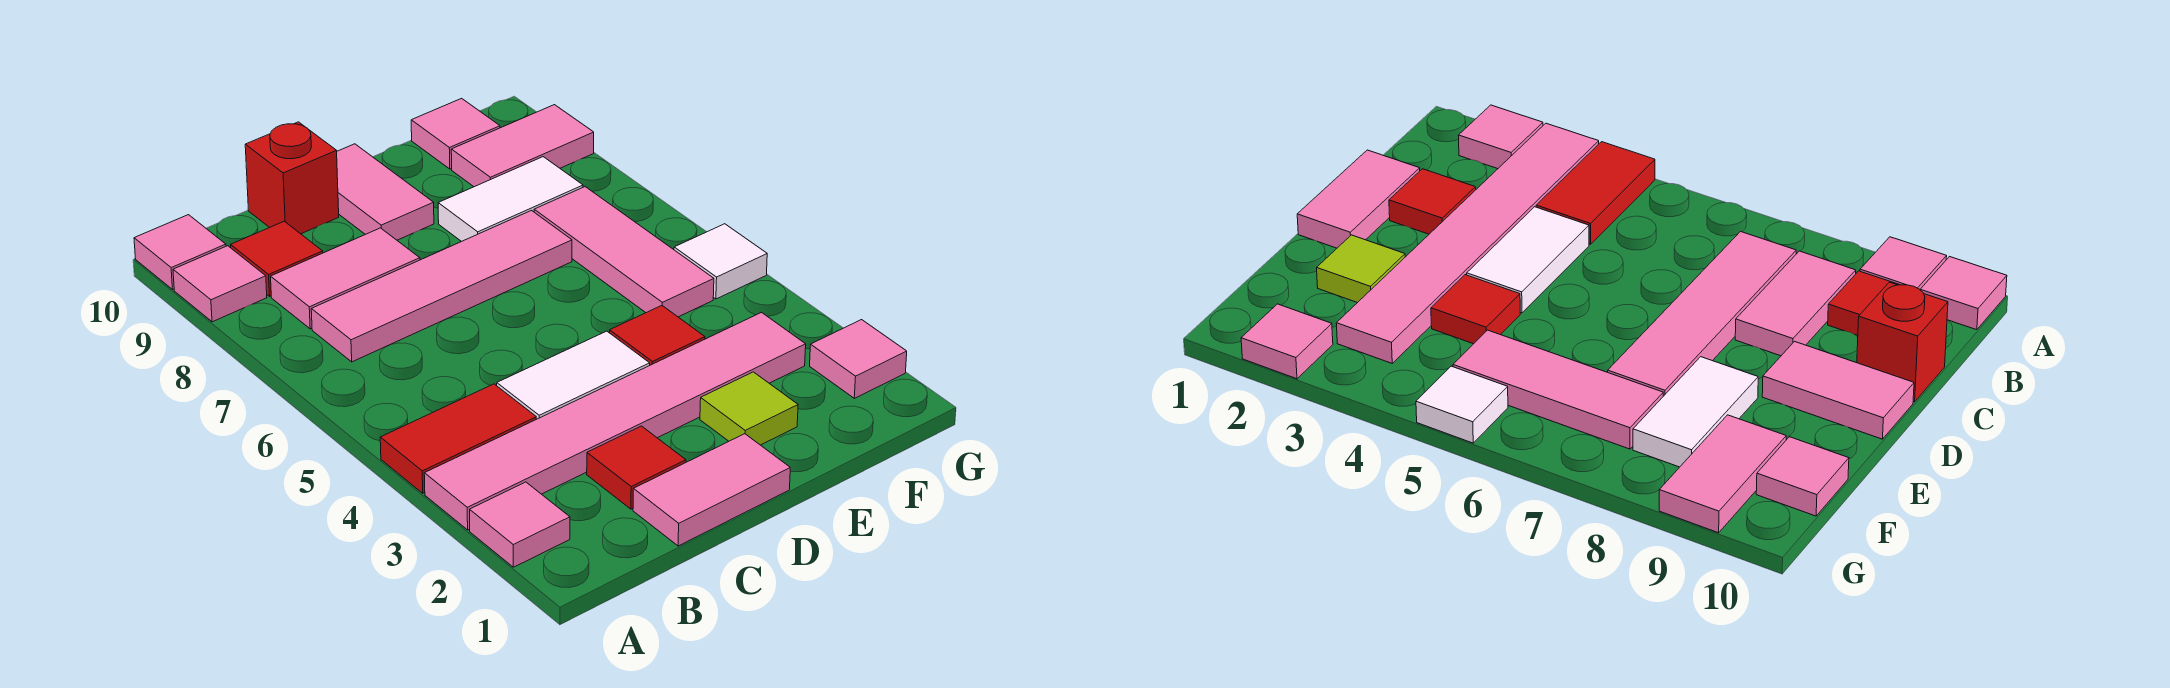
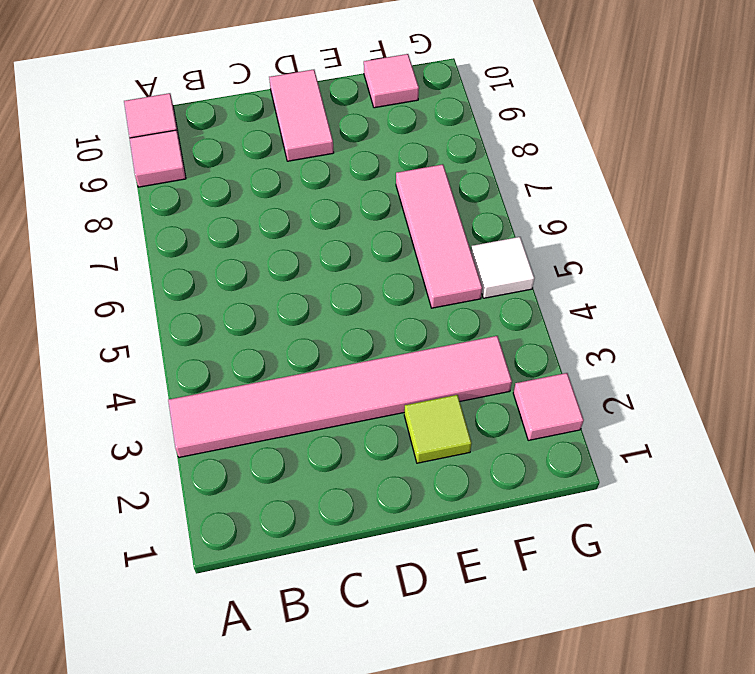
none -> pink tile A2 level 1
none -> red tile A4:B4 level 1
none -> pink tile B7:E7 level 1

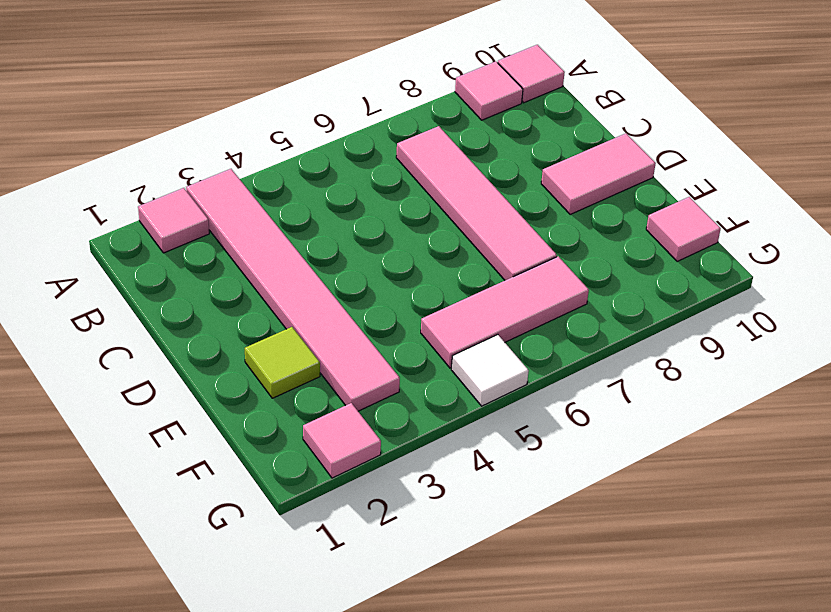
none -> red tile A4:B4 level 1
none -> pink tile B8:C8 level 1
none -> red tile B9 level 1

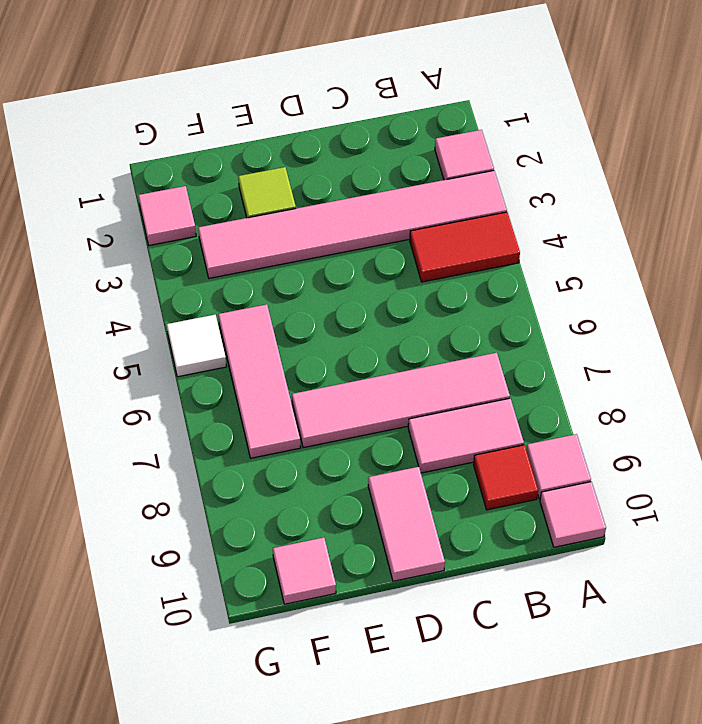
none -> pink tile C1:D1 level 1
none -> red tile C2 level 1
none -> white tile C4:D4 level 1

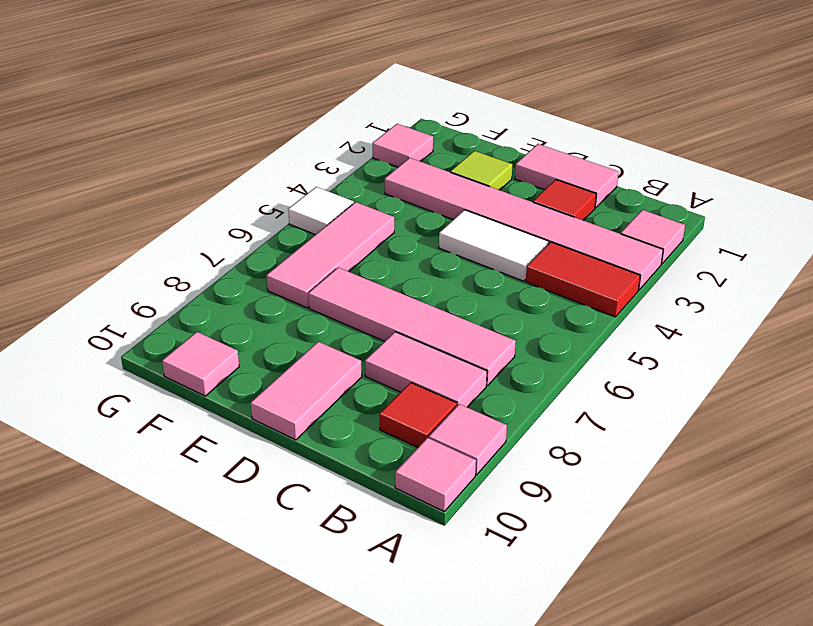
none -> red brick C10 level 1
none -> red tile E4 level 1
none -> white tile E8:F8 level 1

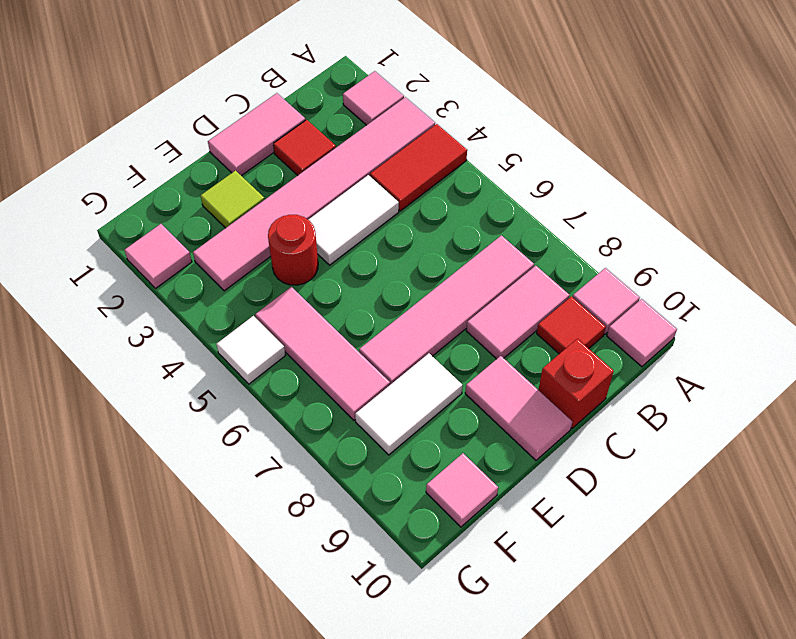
red round brick E4 level 1 -> red tile E4 level 1
none -> pink tile F9:G9 level 1

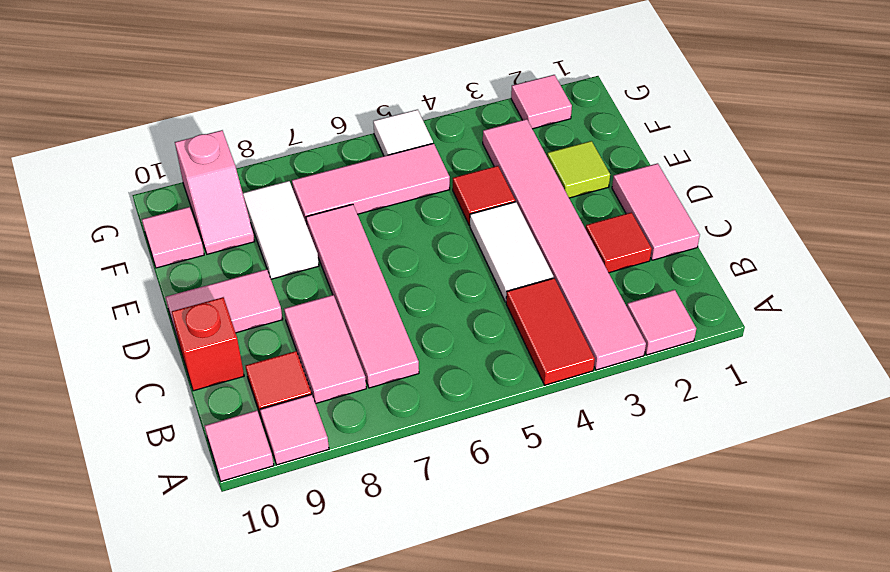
pink slope F9:G9 level 1 top G -> pink tile F9:G9 level 1

